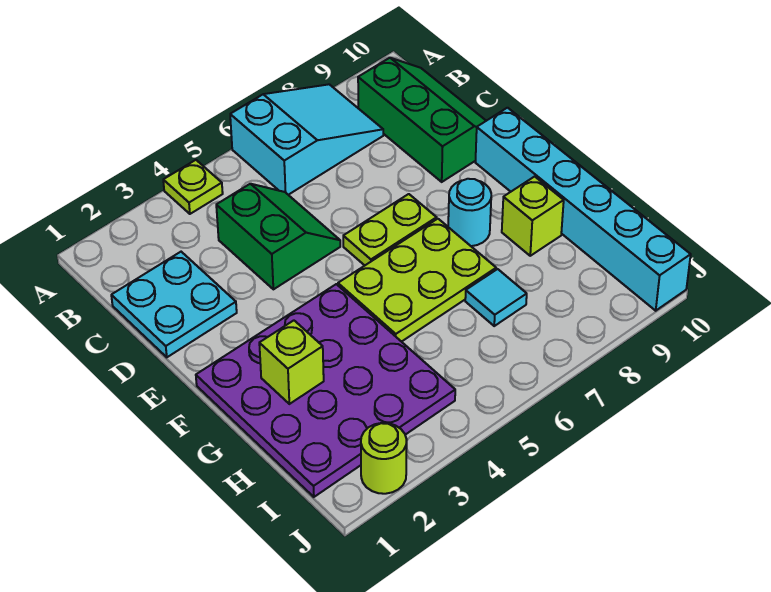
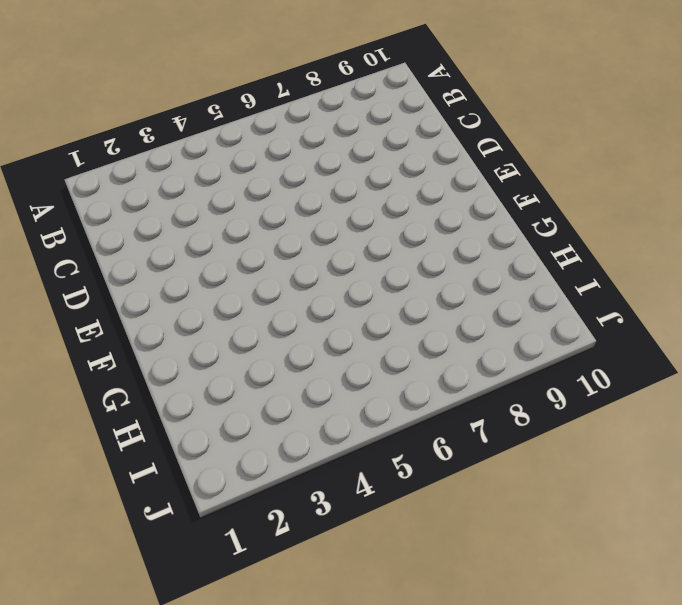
none -> lime plate A4 level 1
none -> cyan slope A6:B8 level 1 top 6
none -> green slope B9:D10 level 1 top 9

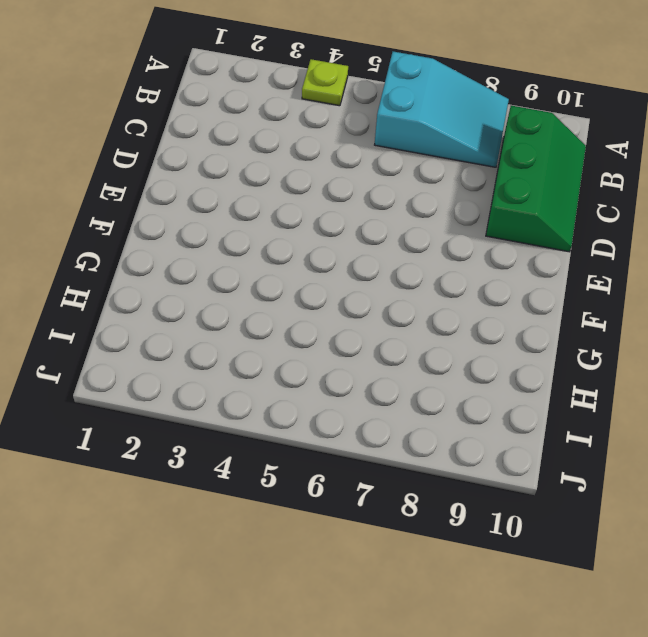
none -> cyan plate C1:D2 level 1
none -> green slope C4:D5 level 1 top 4
none -> lime plate E6:E7 level 1

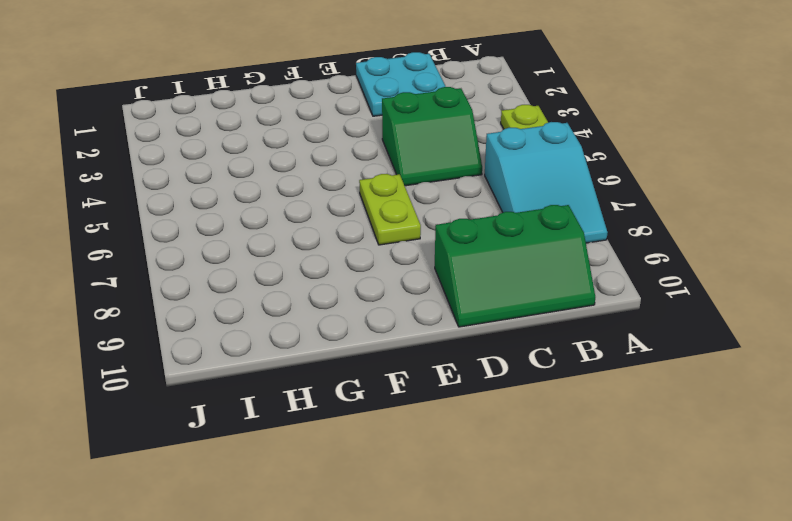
none -> cyan brick E10:J10 level 1
none -> purple plate F1:I4 level 1
none -> lime plate F5:G7 level 1

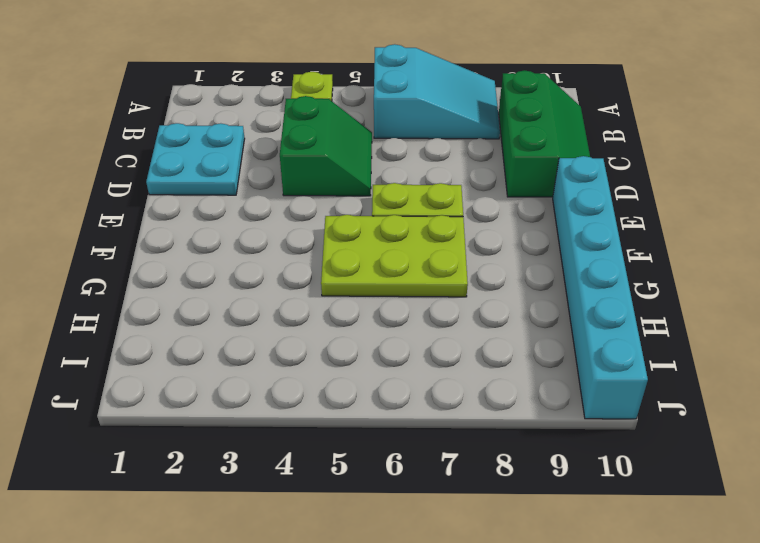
none -> purple plate F1:I4 level 1
none -> cyan round brick F8 level 1
none -> lime brick G9 level 1

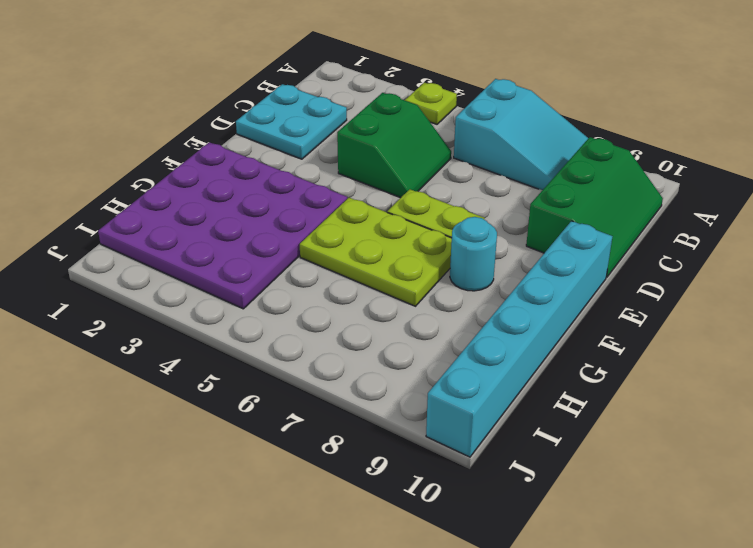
none -> lime brick G9 level 1
none -> cyan tile H7 level 1
none -> lime round brick J2 level 1

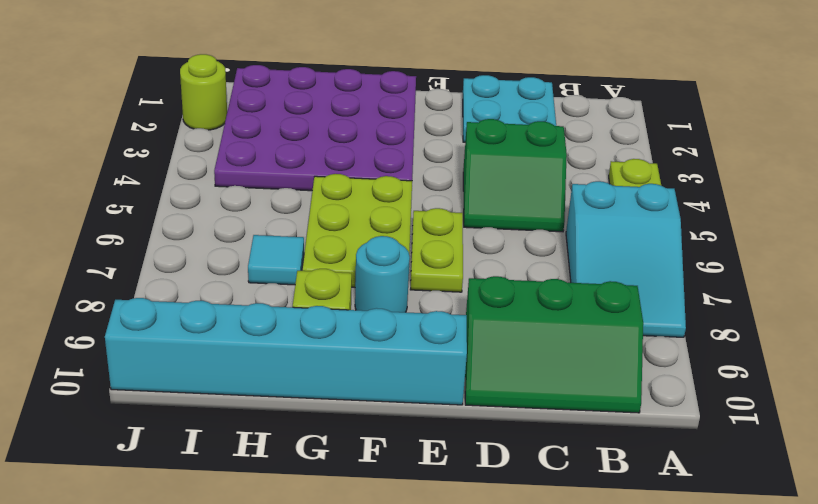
none -> lime brick G2 level 2

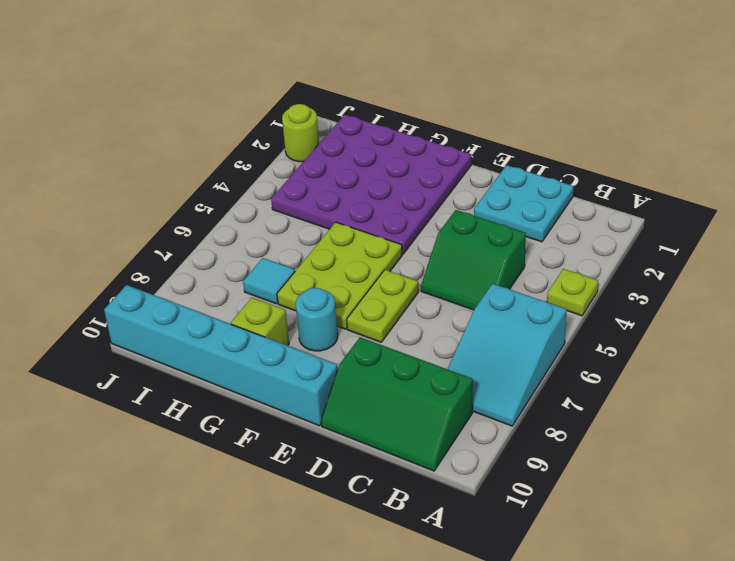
none -> lime brick G2 level 2

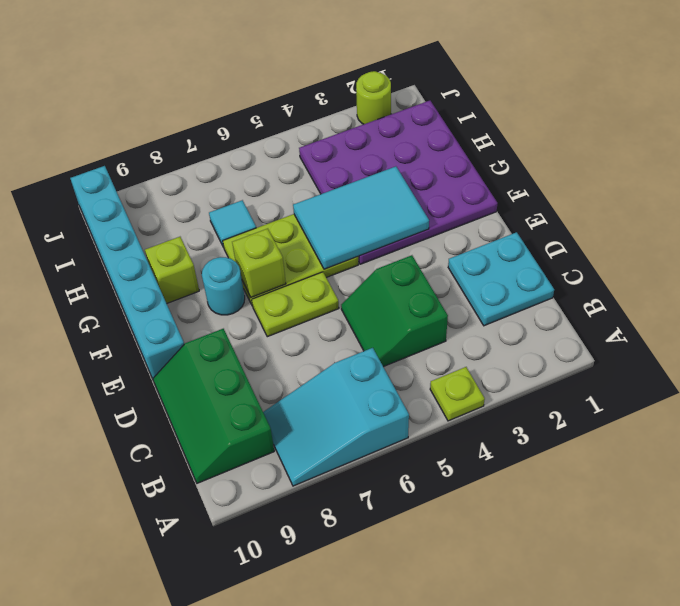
cyan tile F3:G5 level 2 -> none
lime brick F7 level 2 -> lime brick G2 level 2

